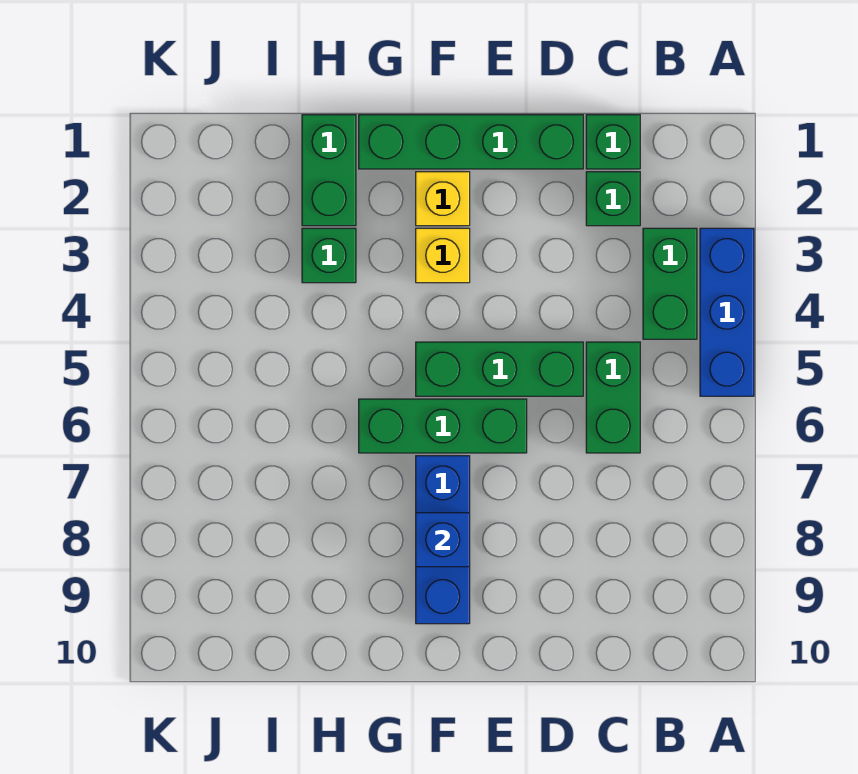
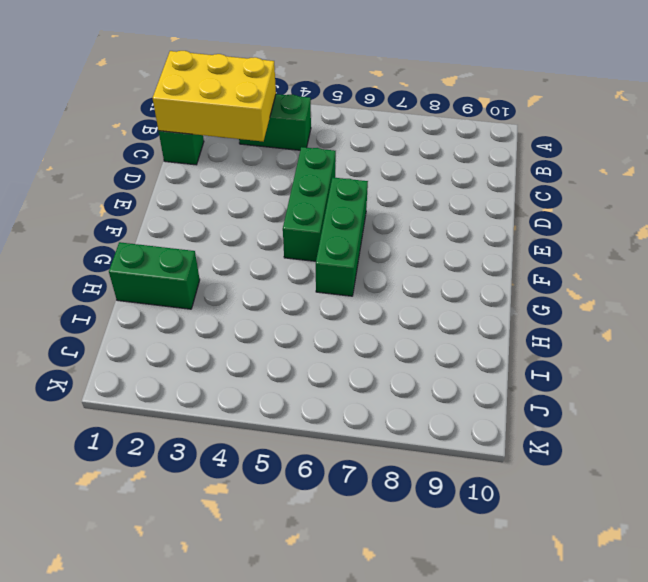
yellow brick B1:C3 level 2 -> none
none -> blue brick A3:A5 level 1
none -> green brick C2 level 1
none -> green brick C5:C6 level 1

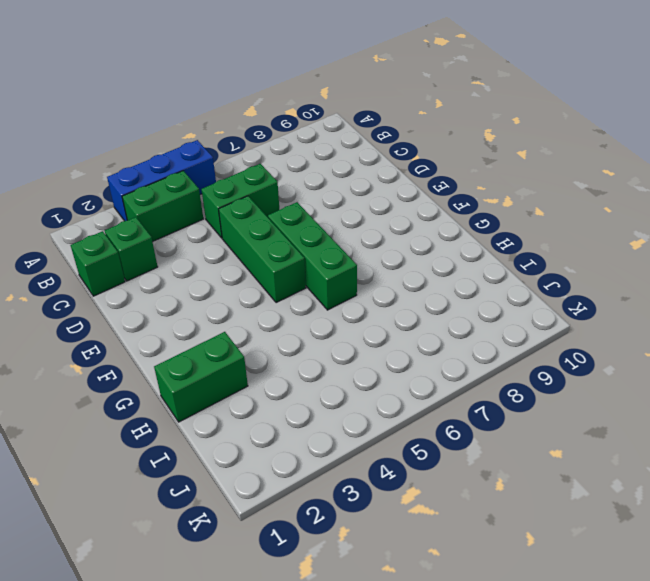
none -> green brick D1:G1 level 1
none -> yellow brick F2 level 1
none -> yellow brick F3 level 1

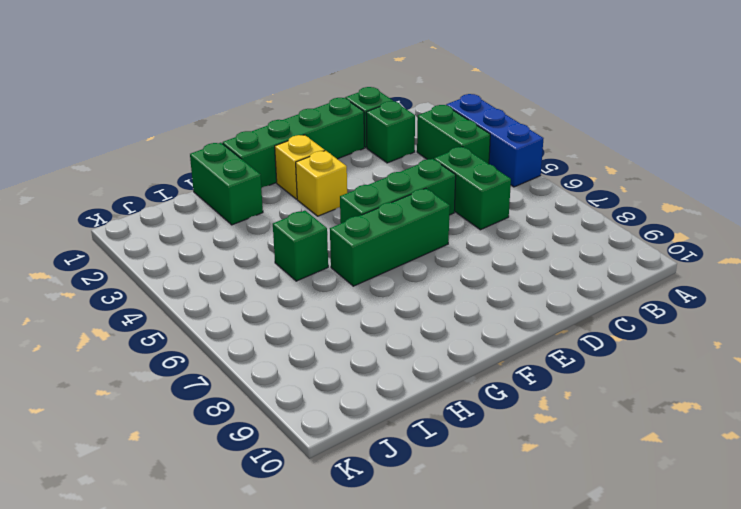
green brick H5 level 1 -> green brick H3 level 1
none -> blue brick F7:F9 level 1
none -> blue brick F8 level 2

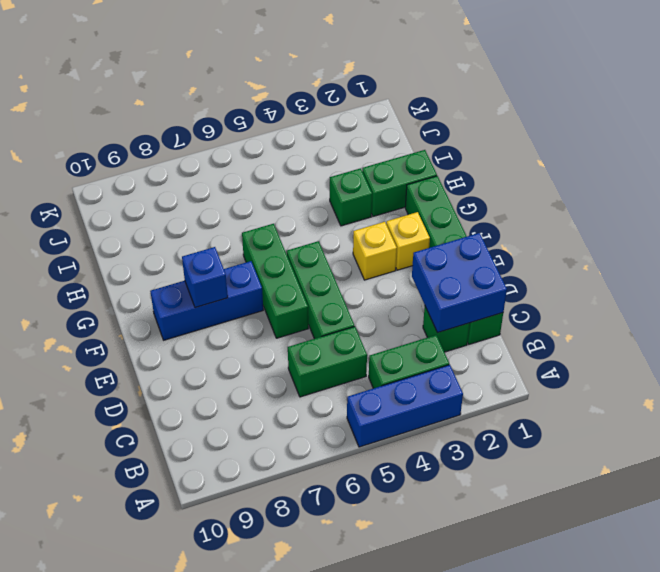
blue brick C1:D2 level 2 -> none

